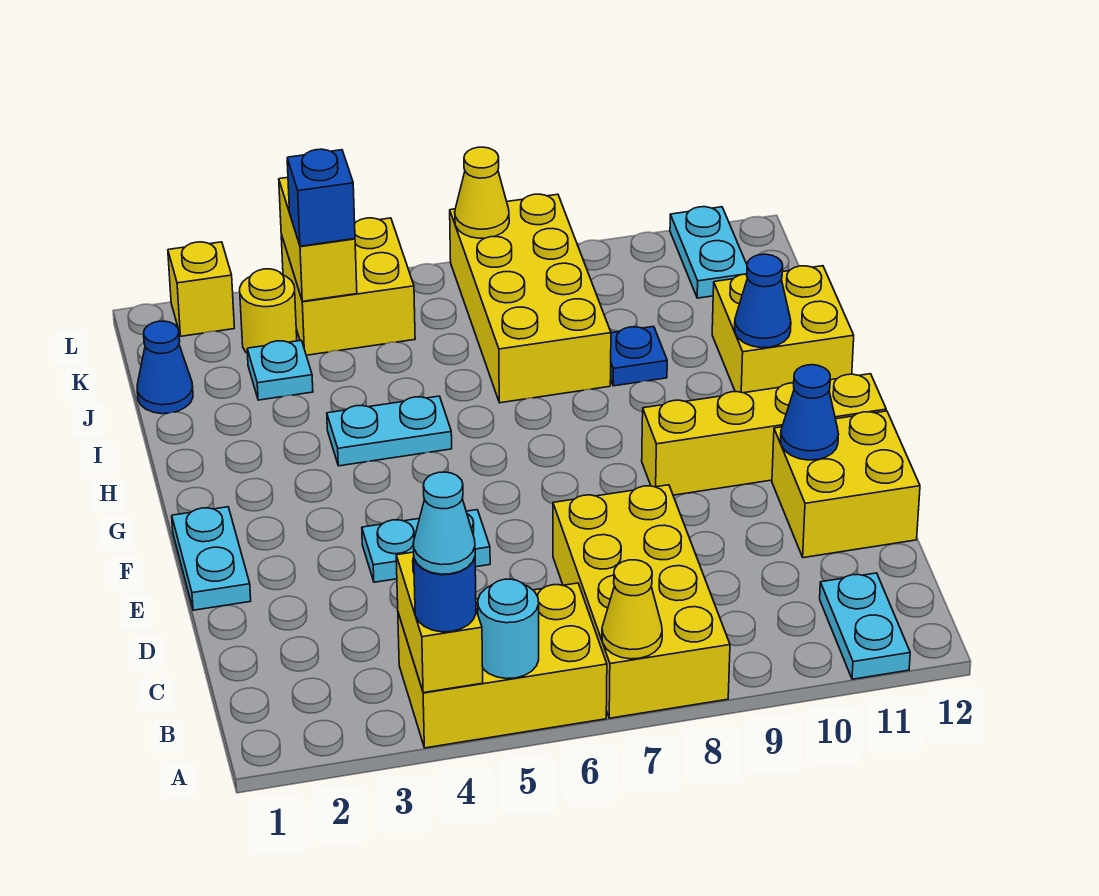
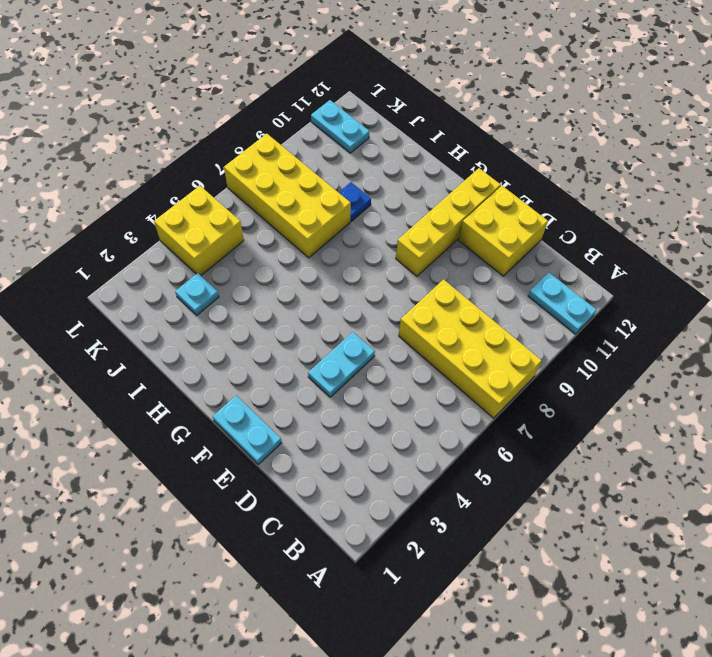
none -> yellow brick A4:B6 level 1
none -> cyan plate H4:H5 level 1
none -> yellow brick H11:I12 level 1

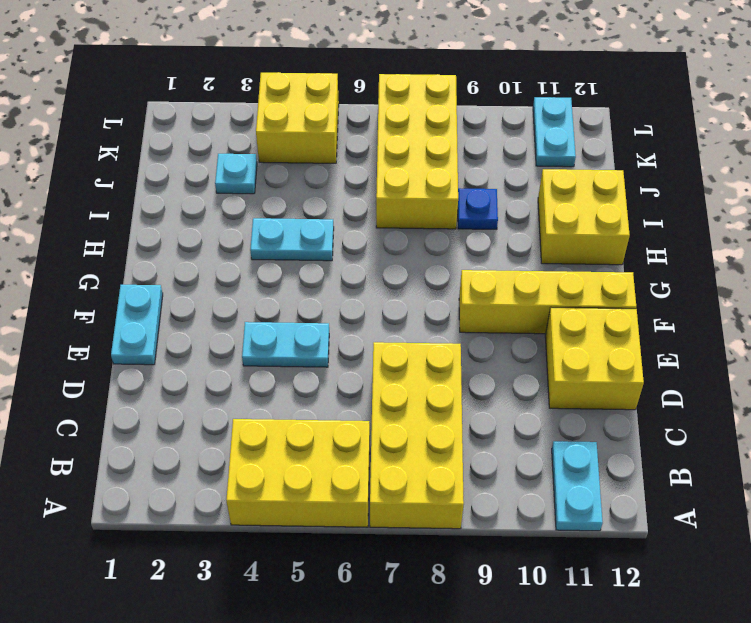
none -> blue cone J1 level 1
none -> yellow round brick K3 level 1
none -> yellow brick L2 level 1

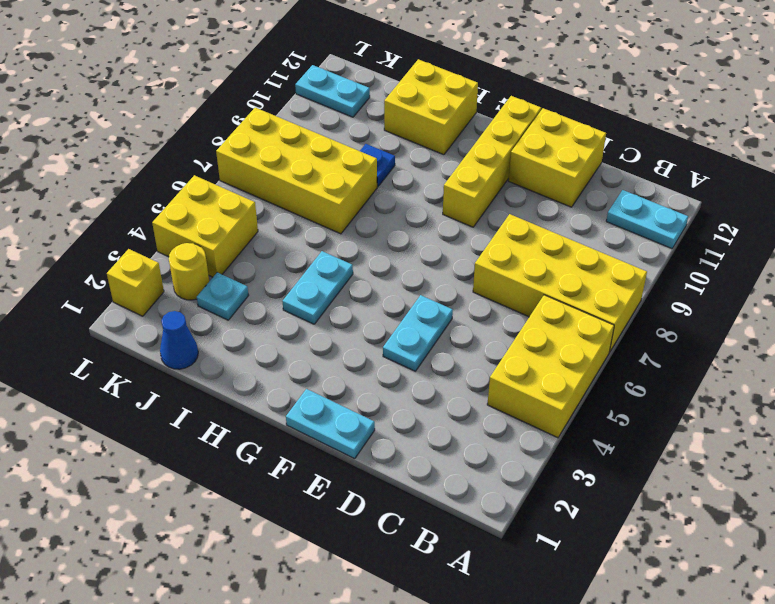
none -> yellow brick A4:B4 level 2
none -> cyan round brick A5 level 2
none -> yellow cone A7 level 2

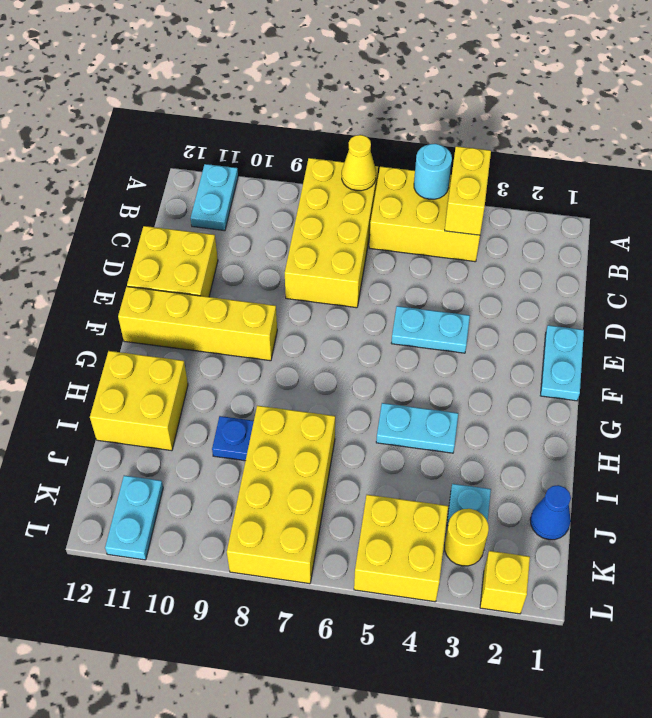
none -> blue cone E11 level 2
none -> blue cone H11 level 2
none -> yellow brick K4:L4 level 2

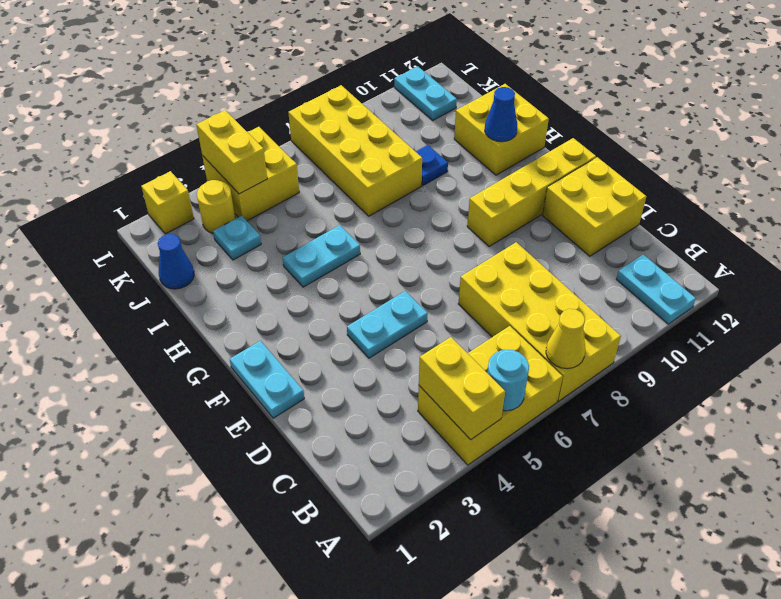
none -> blue cone E11 level 2
none -> yellow cone L7 level 2
none -> blue round brick A4 level 3

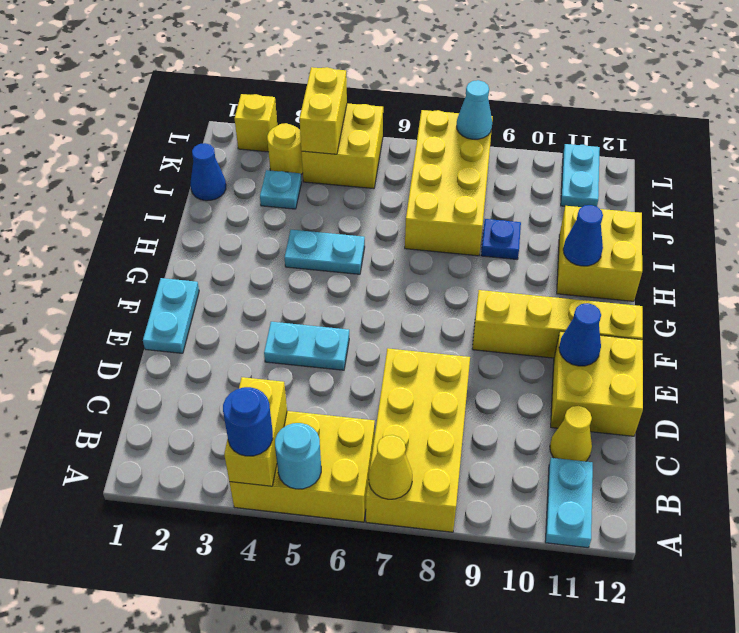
yellow cone C11 level 1 -> yellow cone L7 level 2
cyan cone L8 level 2 -> cyan cone A4 level 4
none -> blue brick K4 level 3

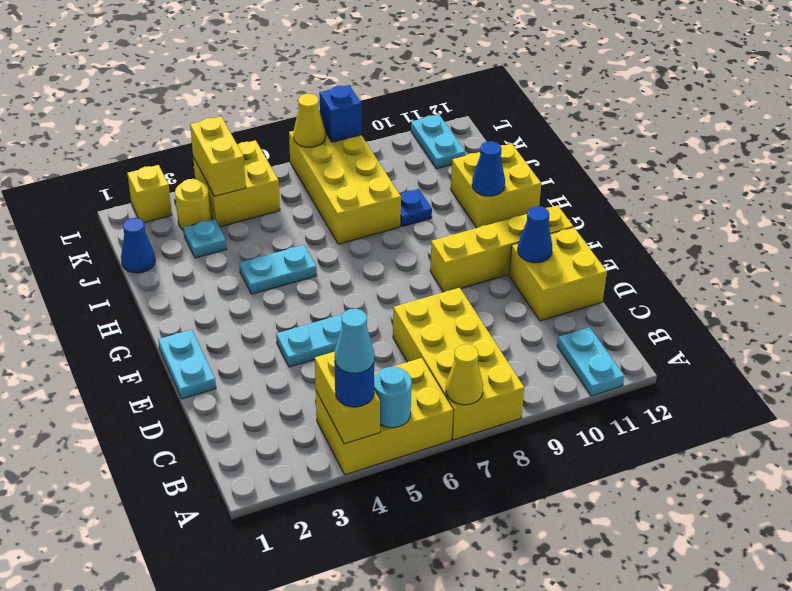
blue brick L8 level 2 -> blue brick K4 level 3

